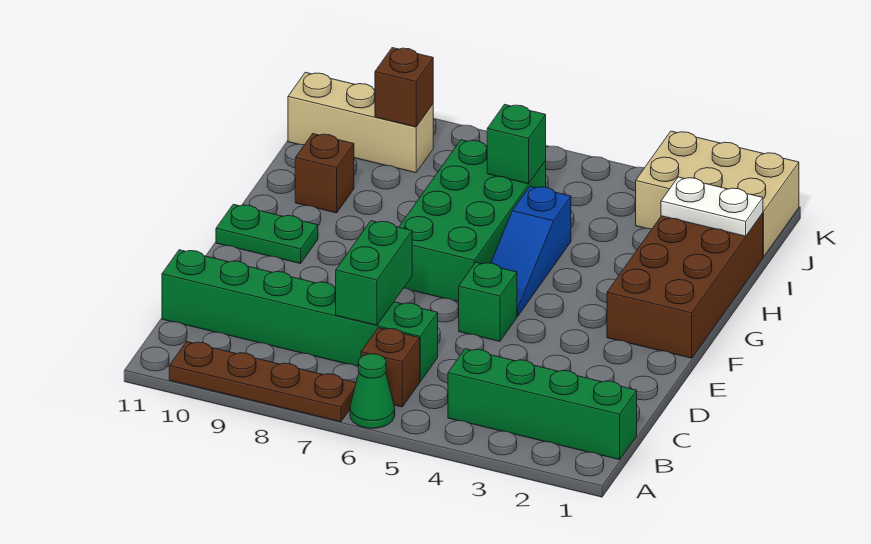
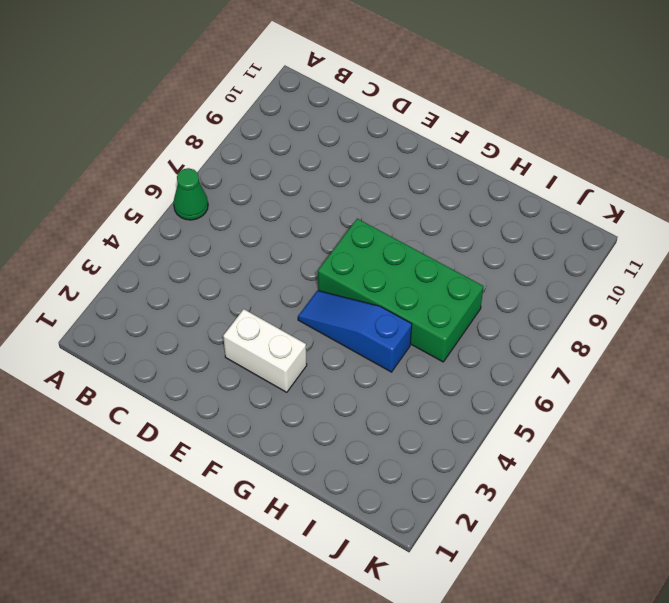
white brick E3:F3 level 1 -> none
none -> brown plate A7:A10 level 1
none -> green brick B1:B4 level 1
none -> brown brick B6 level 1

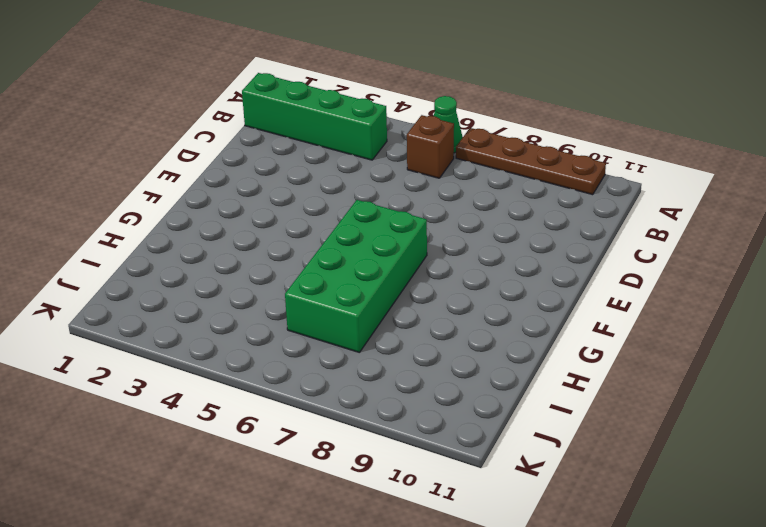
none -> green brick C6:C11 level 1
none -> green brick E5 level 1
none -> brown brick F1:I2 level 1

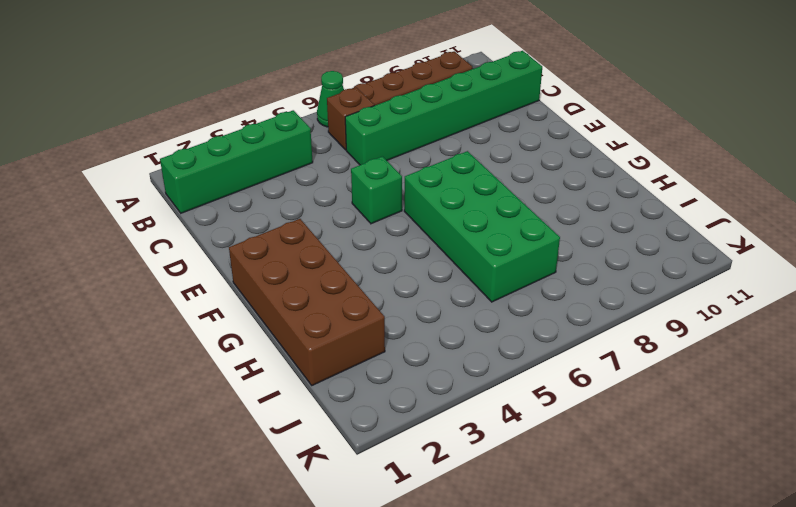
none -> blue slope F5:H5 level 1 top H
none -> green plate F10:F11 level 1
none -> brown brick H10 level 1

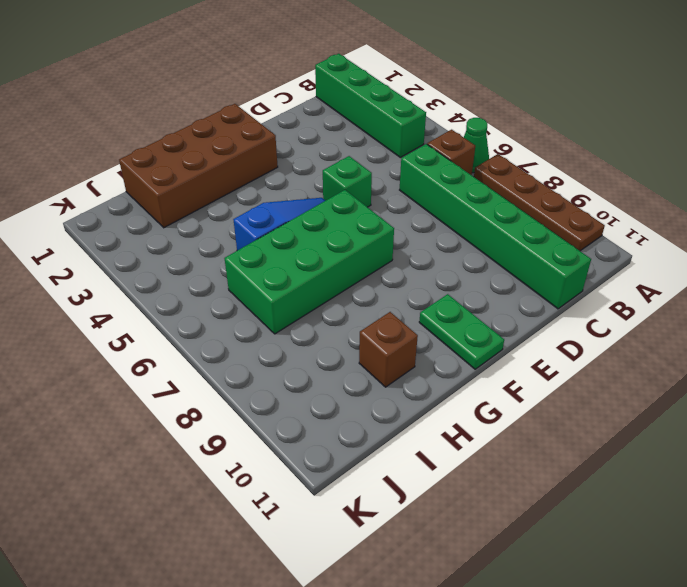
none -> tan brick J1:K3 level 1
none -> tan brick J9:J11 level 1
none -> green brick C7:D7 level 2

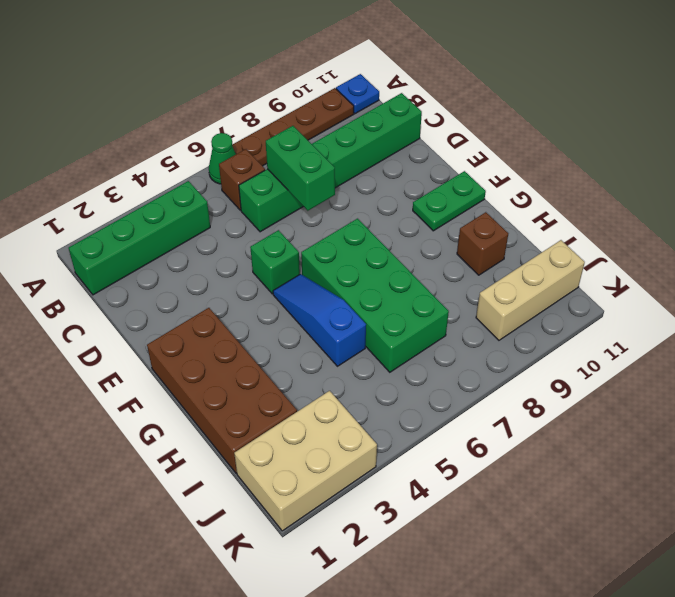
blue plate A11 level 1 -> none
none -> white plate I1:I2 level 2
none -> green brick I6 level 2
none -> brown brick J9 level 2

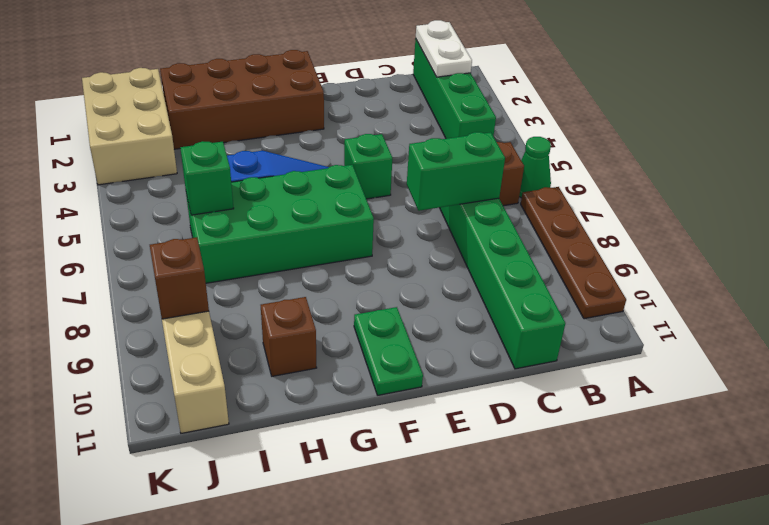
white plate B1:B2 level 2 -> white plate I1:I2 level 2

